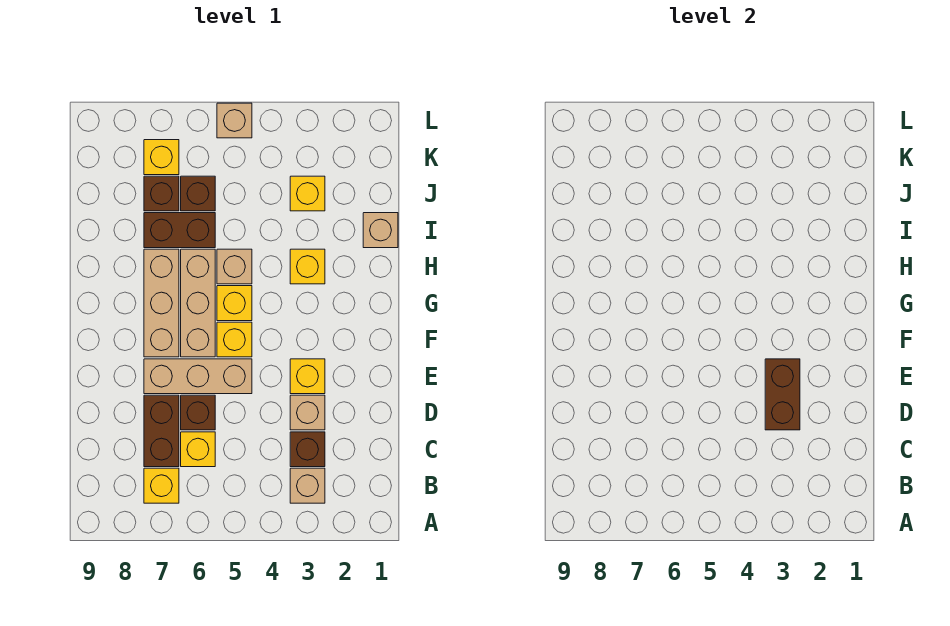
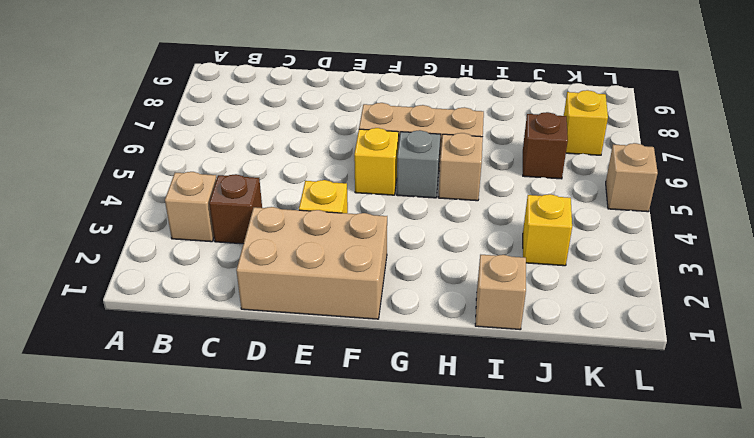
tan brick D1:F2 level 1 -> none
grey brick G5 level 1 -> yellow brick G5 level 1
none -> yellow brick B7 level 1
none -> yellow brick C6 level 1
none -> brown brick C7:D7 level 1

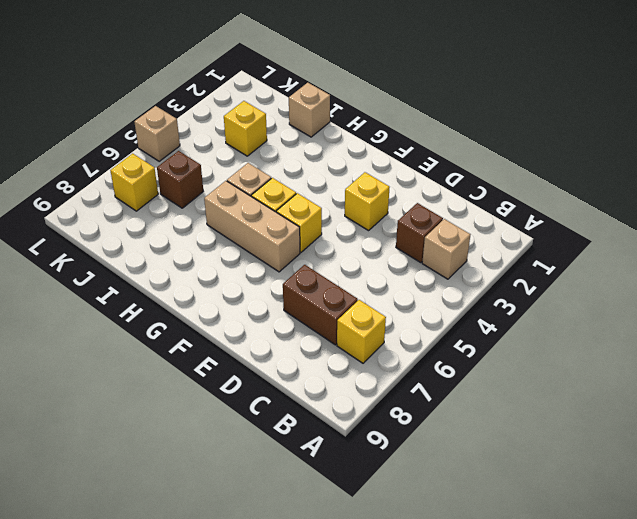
none -> yellow brick C6 level 1
none -> tan brick D3 level 1
none -> brown brick D6 level 1

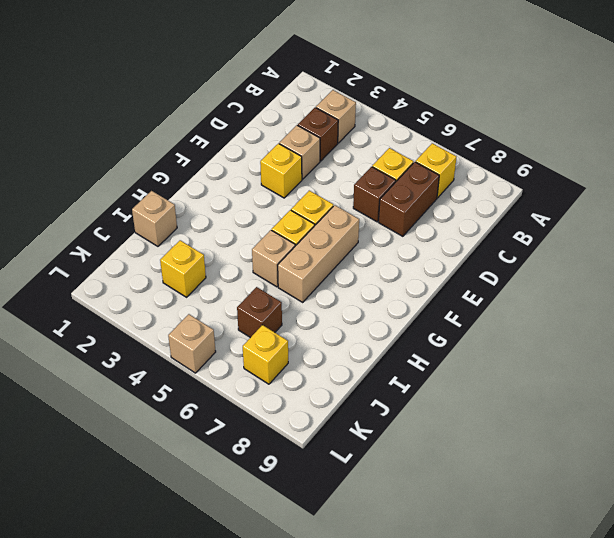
none -> tan brick E5:E7 level 1
none -> tan brick F7:H7 level 1
none -> yellow brick H3 level 1

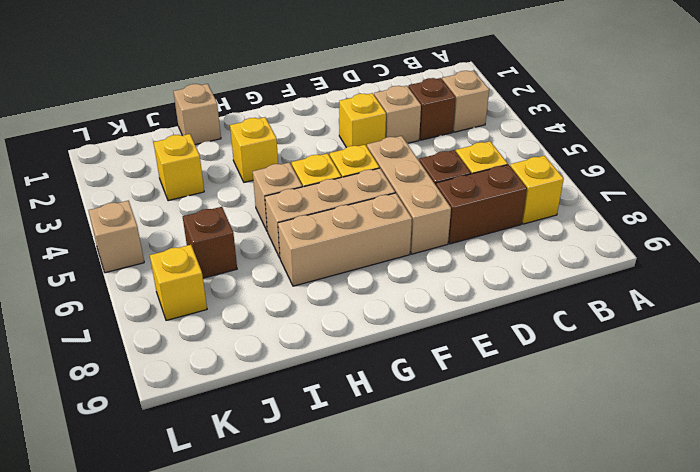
none -> brown brick I6:I7 level 1
none -> brown brick J7 level 1
none -> brown brick D3:E3 level 2

